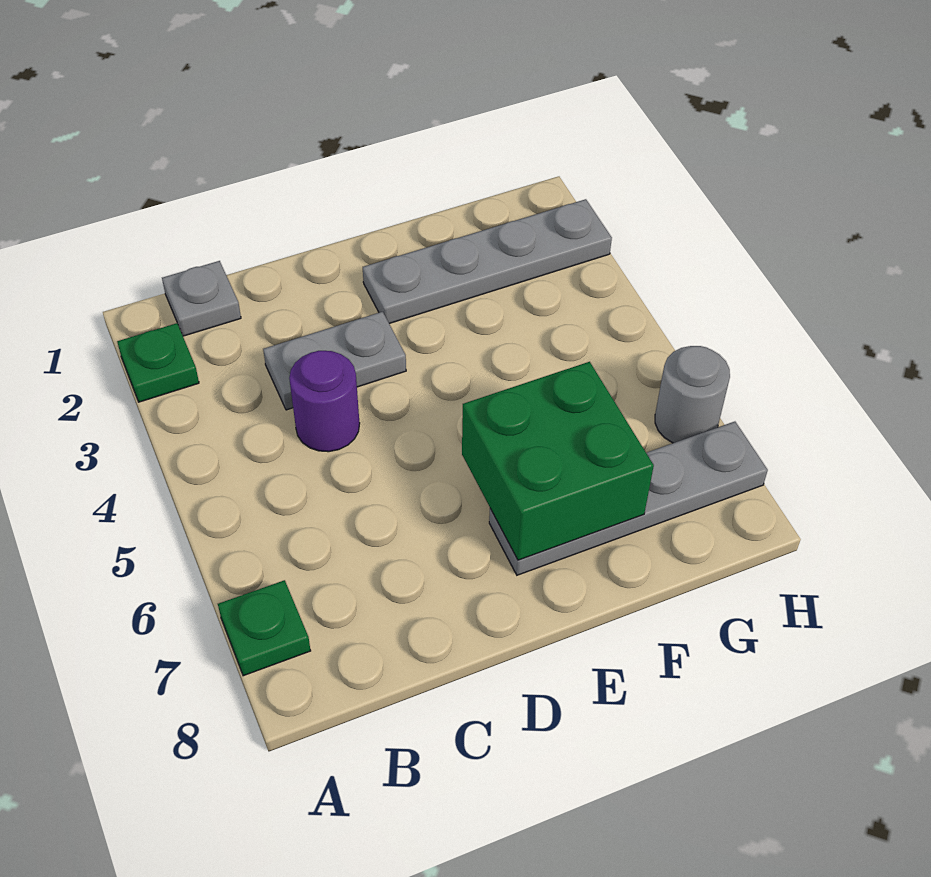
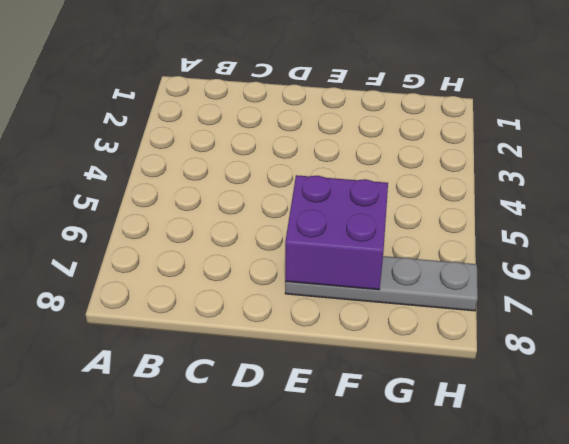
purple brick E6:F7 level 2 -> green brick E6:F7 level 2
none -> green plate A2 level 1
none -> green plate A7 level 1

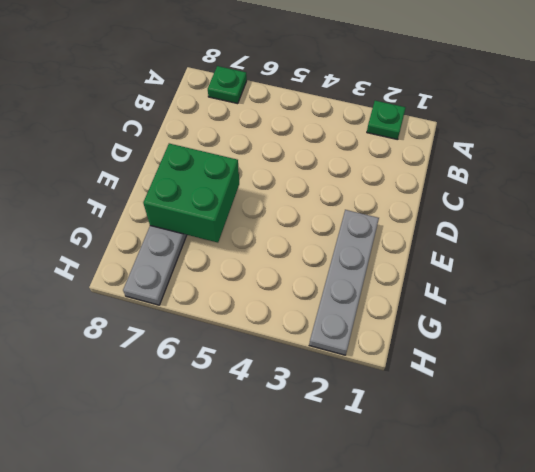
none -> grey plate B1 level 1
none -> grey plate C3:D3 level 1

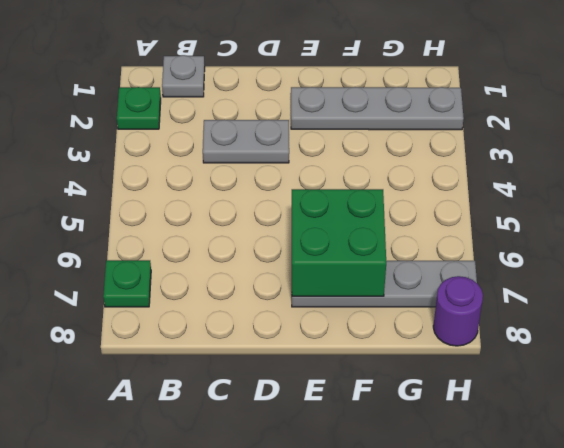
purple round brick H8 level 1 -> purple round brick C4 level 1
none -> grey round brick H6 level 1

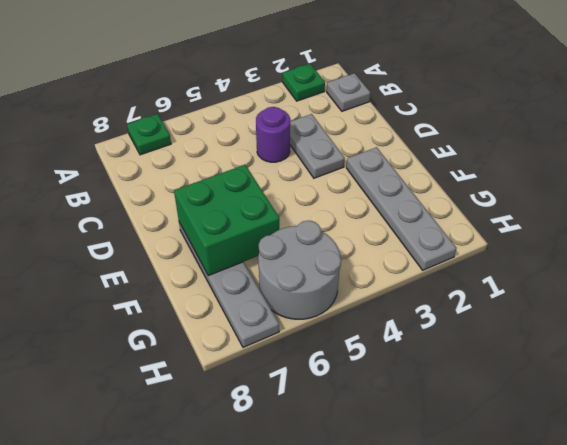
grey round brick G5:H6 level 1 -> grey round brick H6 level 1

